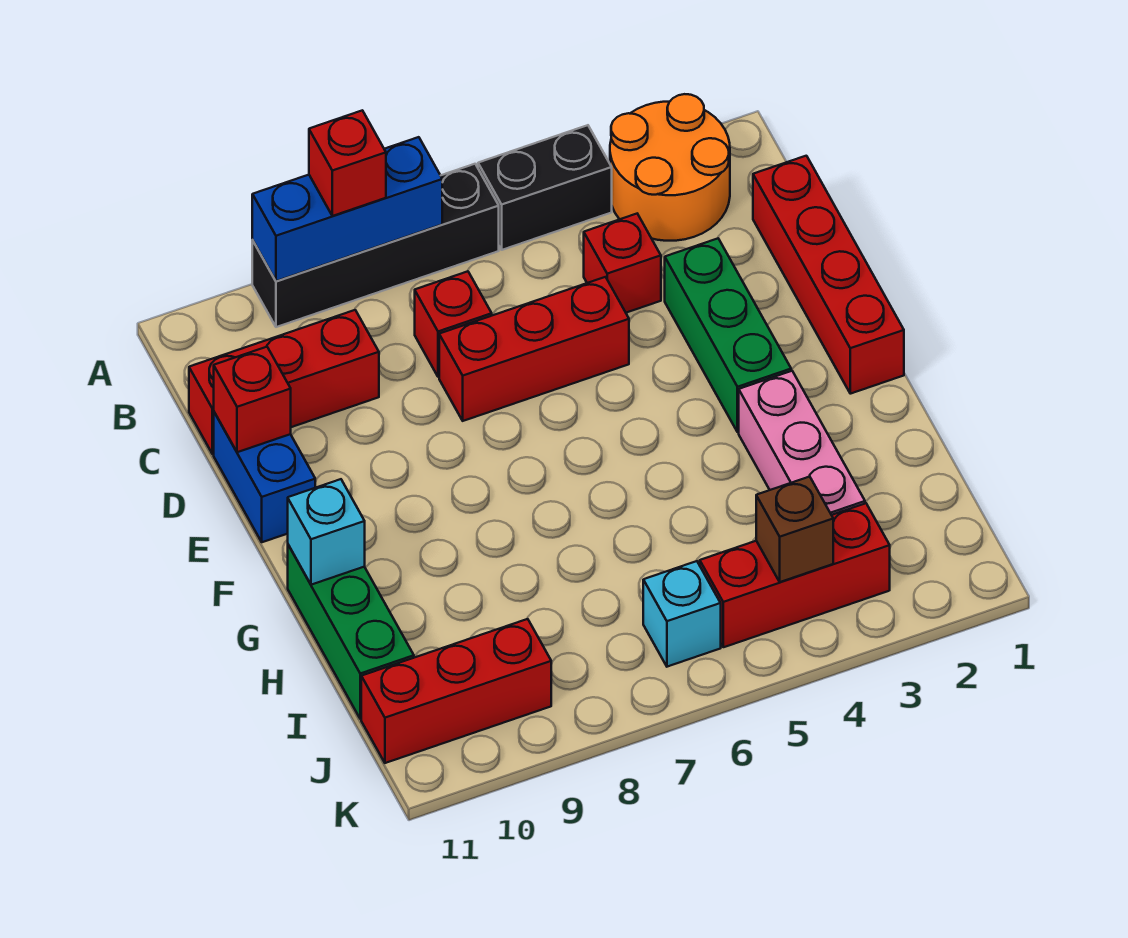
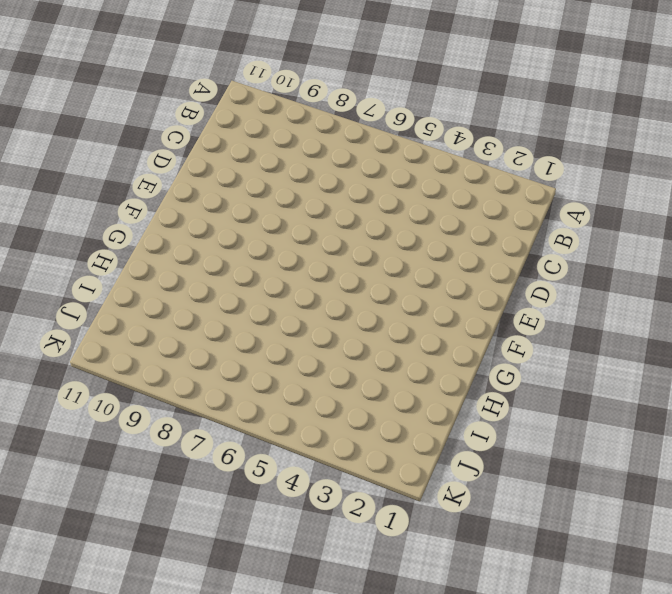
none -> orange round brick A2:B3 level 1
none -> black brick A4:A5 level 1
none -> black brick A6:A9 level 1

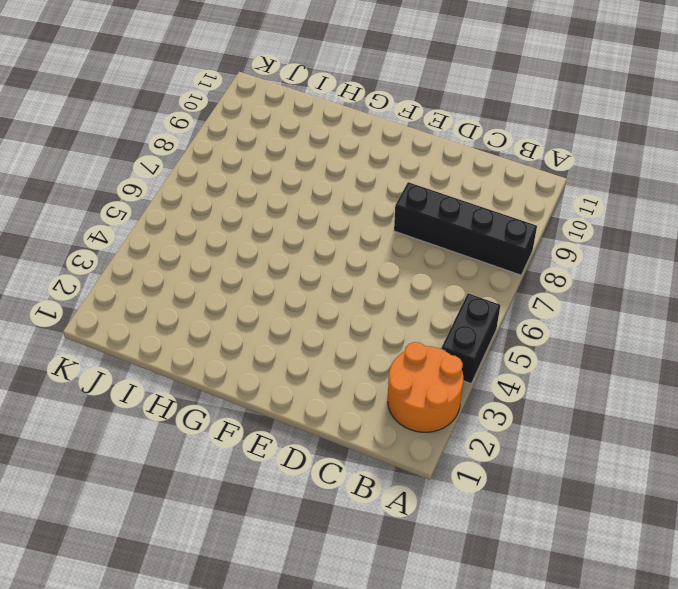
black brick A8:D8 level 1 -> black brick A6:A9 level 1
none -> red brick C1:F1 level 1
none -> red brick C4 level 1
none -> red brick C7 level 1

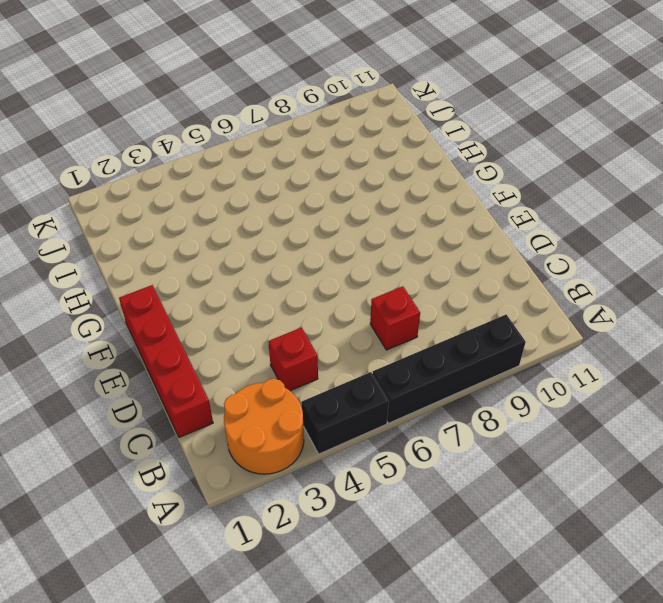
none -> red brick C9:C11 level 1
none -> green brick D3:F3 level 1
none -> red brick D5:D7 level 1

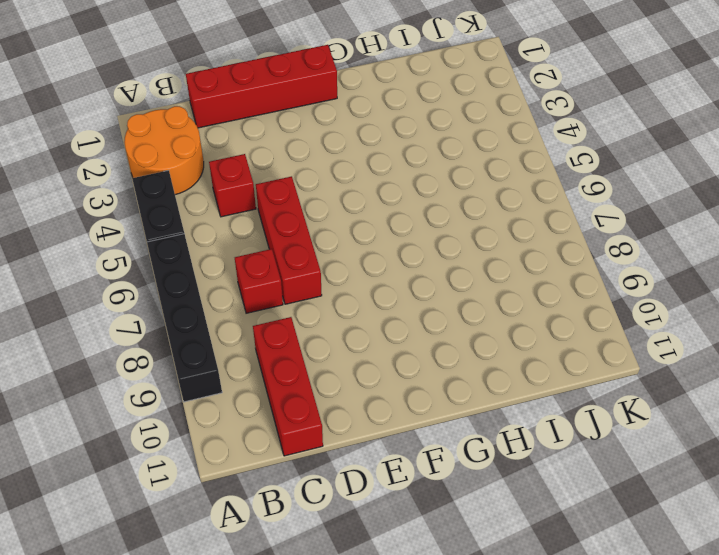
none -> green brick D3:F3 level 1
none -> blue brick D11:E11 level 1
none -> pink brick G3:I3 level 1

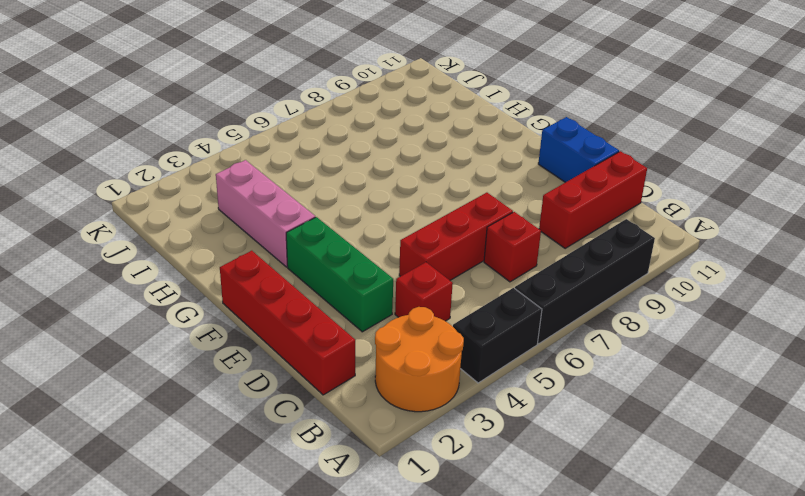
none -> green brick G11:I11 level 1
none -> red brick J3:J5 level 1
none -> cyan brick J6 level 1

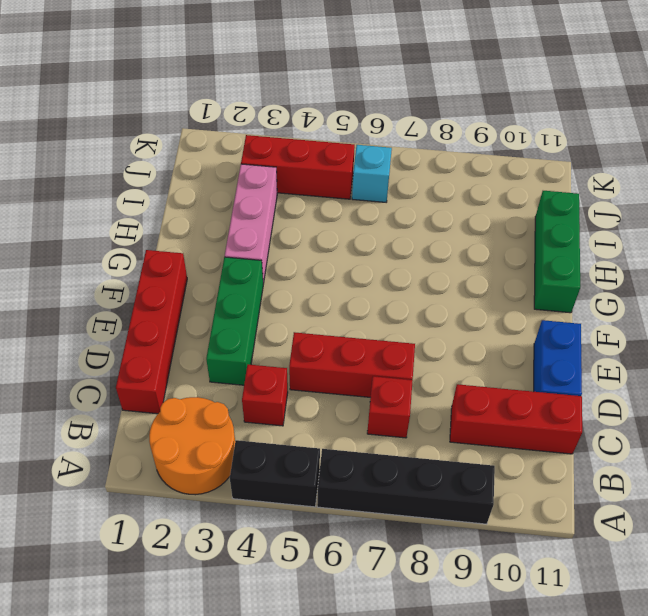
none -> red brick J9:J11 level 1
none -> blue brick A7:A9 level 2
none -> red brick D11 level 2

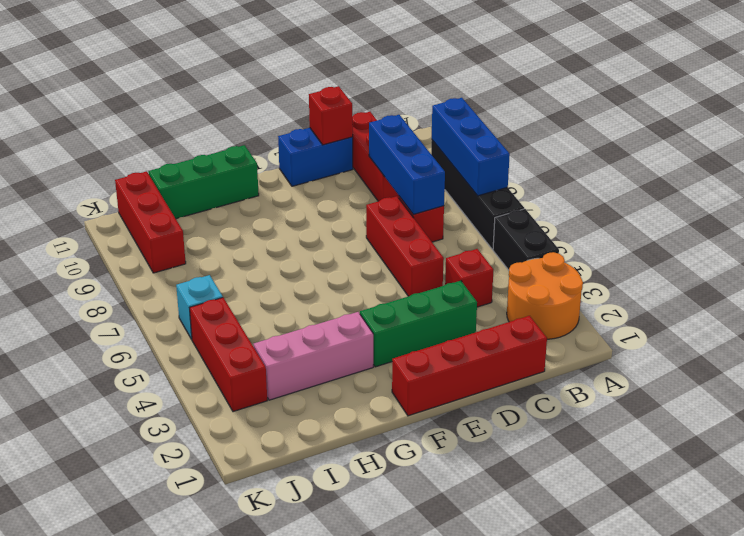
blue brick C7:C9 level 2 -> none
none -> cyan brick G11 level 2
none -> brown brick J4 level 2
none -> red brick A8 level 3

